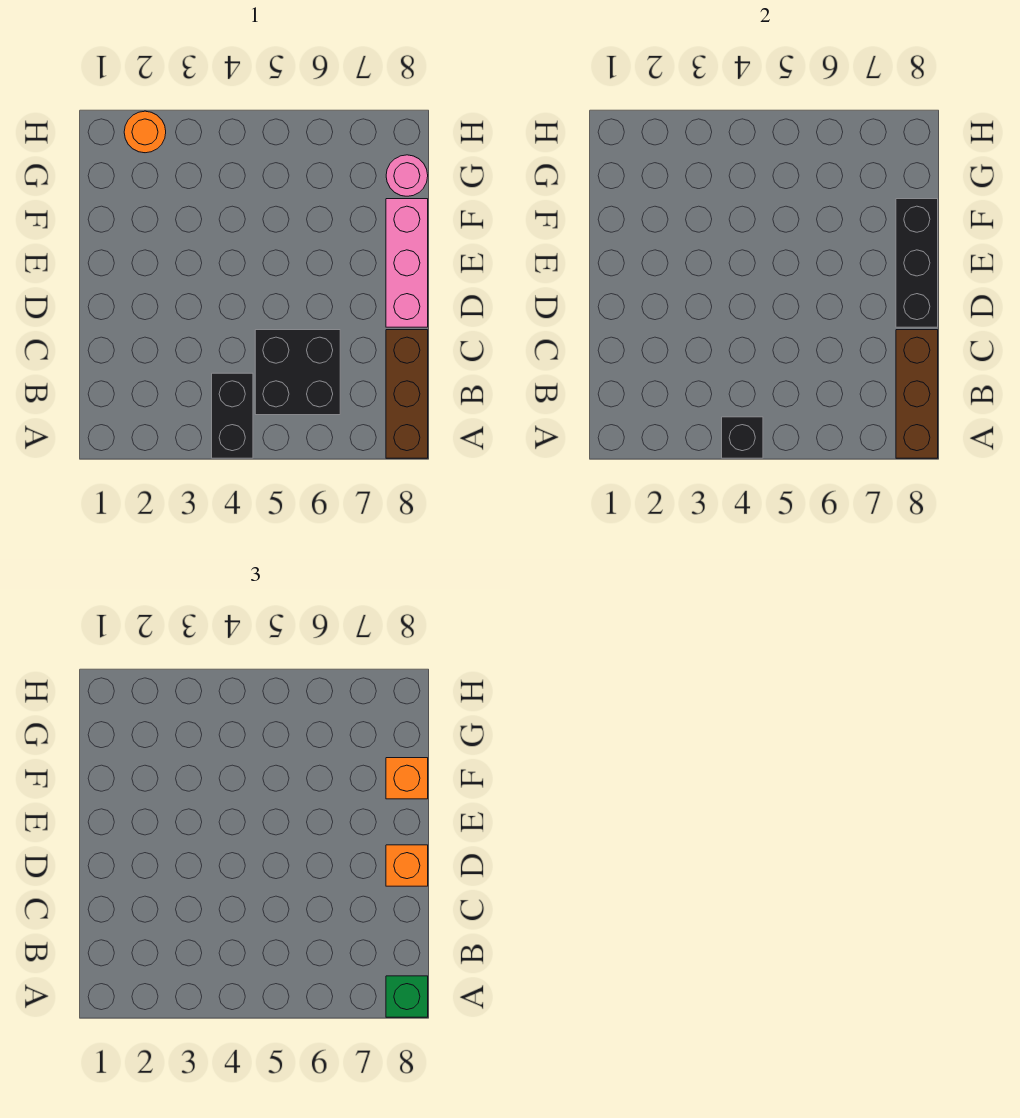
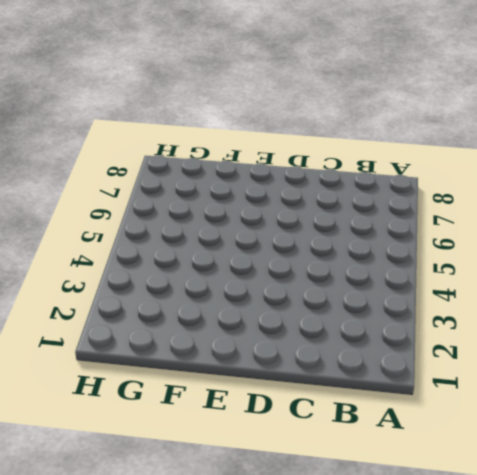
none -> black brick A4:B4 level 1
none -> brown brick A8:C8 level 1
none -> black brick B5:C6 level 1

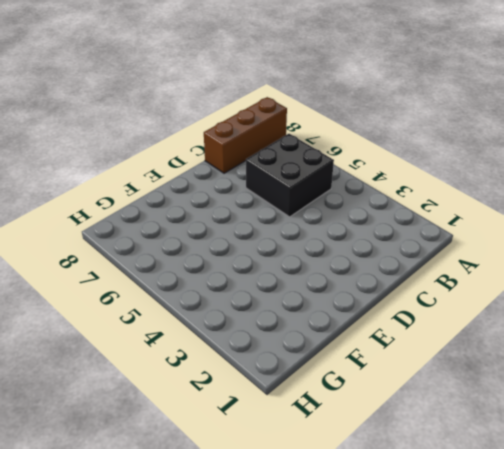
none -> black brick A4:B4 level 1
none -> pink brick D8:F8 level 1
none -> pink round brick G8 level 1

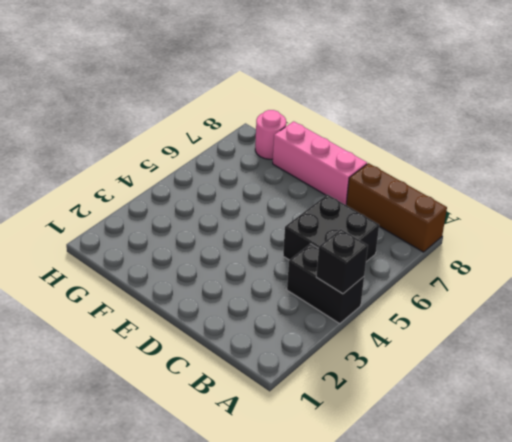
none -> orange round brick H2 level 1
none -> brown brick A8:C8 level 2
none -> black brick D8:F8 level 2

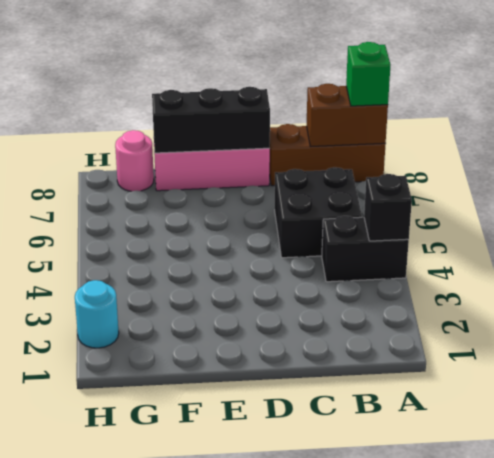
brown brick A8:B8 level 2 -> brown brick A8:C8 level 2
cyan round brick H2 level 1 -> orange round brick H2 level 1
none -> orange brick D8 level 3
none -> orange brick F8 level 3

